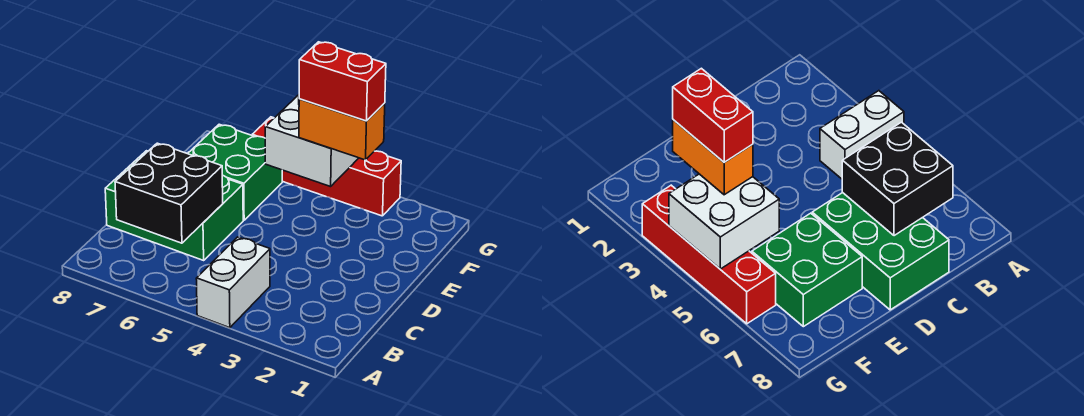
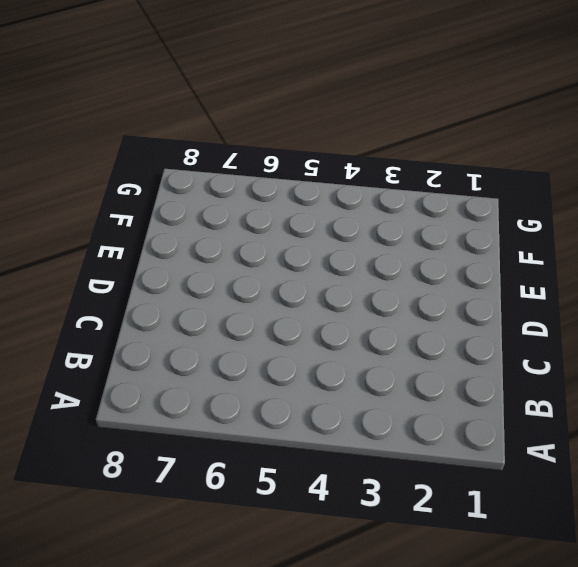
none -> white brick A4:B4 level 1
none -> green brick C6:D8 level 1

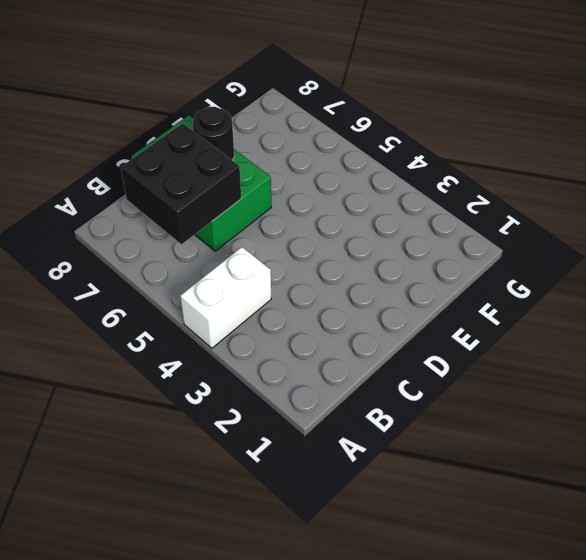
black round brick D7 level 2 -> none
none -> green brick E6:F7 level 1
none -> red brick G3:G6 level 1

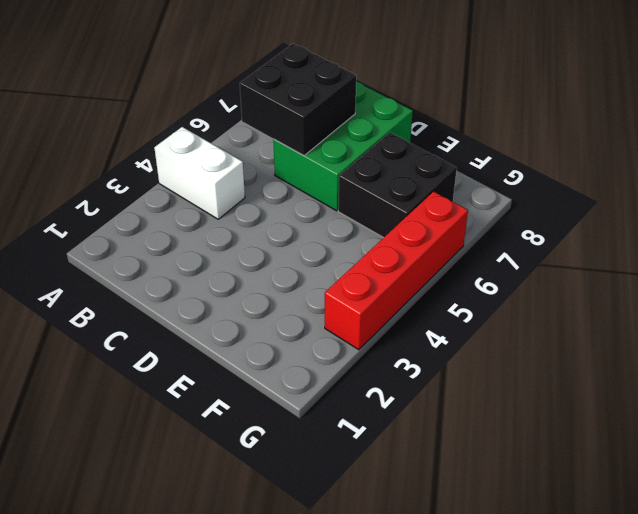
black brick E6:F7 level 1 -> green brick E6:F7 level 1
none -> white brick F4:G5 level 2
none -> orange brick F3:F4 level 3

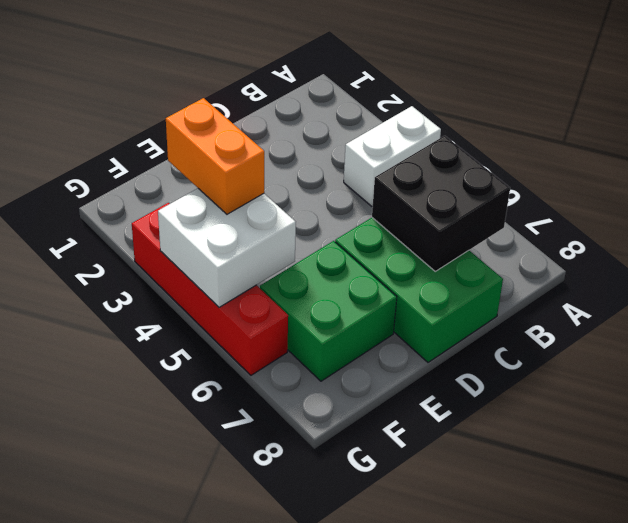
none -> red brick F3:F4 level 4

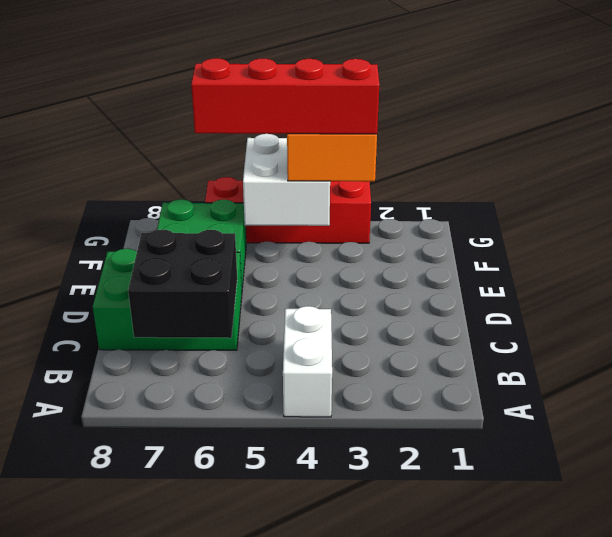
red brick F3:F6 level 4 -> red brick F3:F4 level 4

